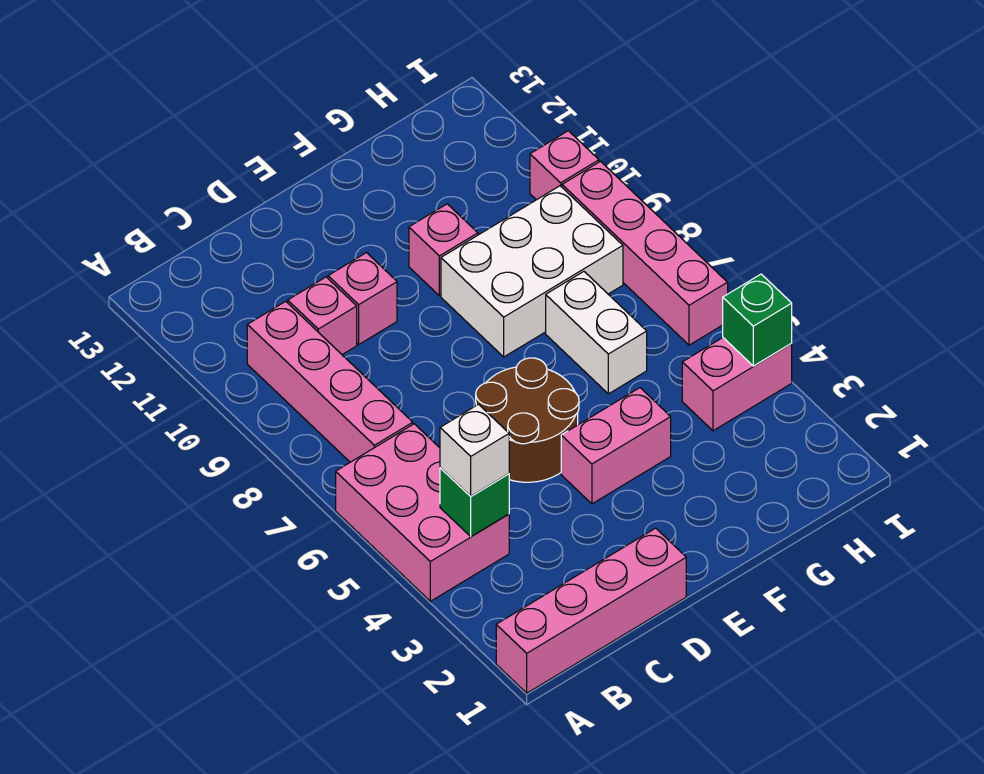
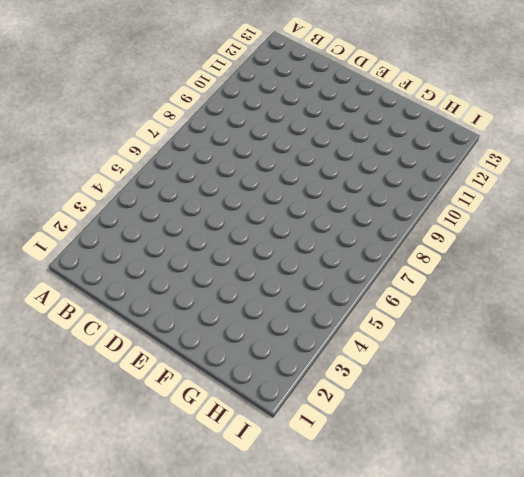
none -> pink brick A1:D1 level 1
none -> pink brick A4:B6 level 1
none -> pink brick B7:B10 level 1

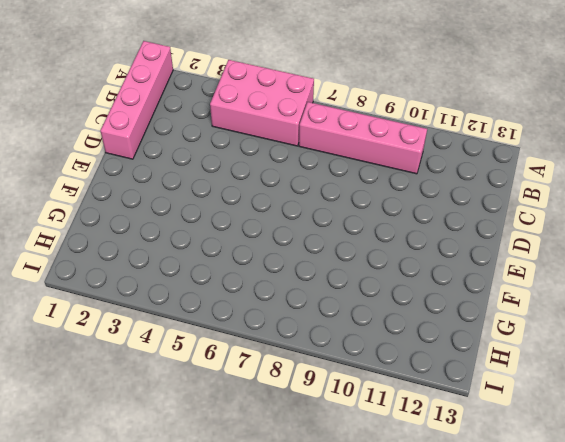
none -> pink brick C10 level 1
none -> brown round brick D5:E6 level 1
none -> pink brick D10 level 1

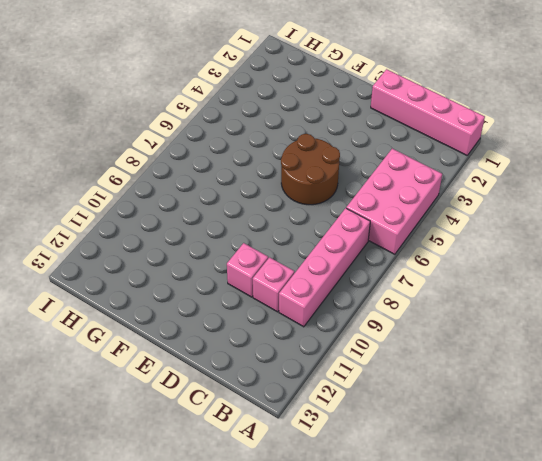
none -> pink brick E4:F4 level 1
none -> white brick F8:H9 level 1
none -> pink brick F10 level 1

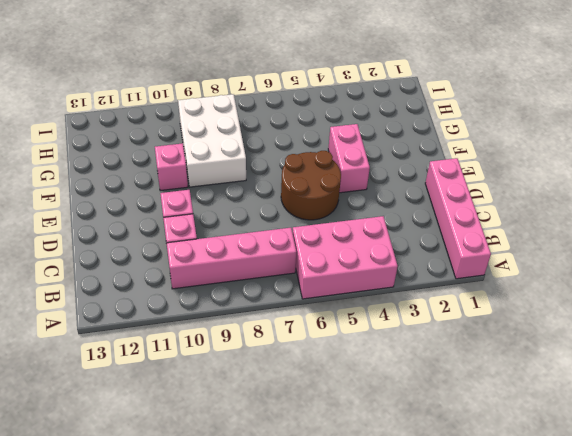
none -> white brick G6:G7 level 1
none -> pink brick H4:I4 level 1
none -> pink brick I6:I9 level 1

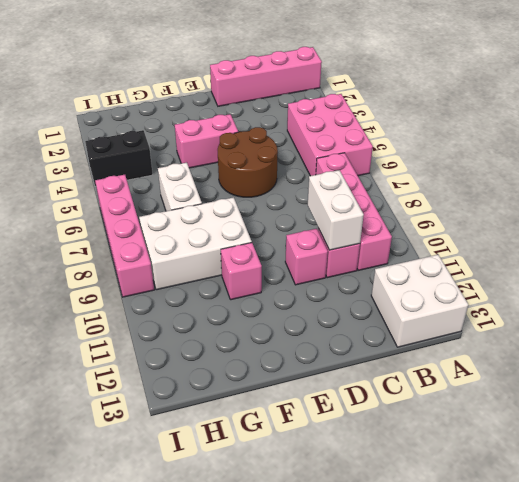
white brick A12:B13 level 1 -> none
white brick C9:C10 level 2 -> none
black brick H4:I4 level 1 -> pink brick H4:I4 level 1
none -> pink brick I10 level 1
none -> green brick B4 level 2
none -> green brick I4 level 2

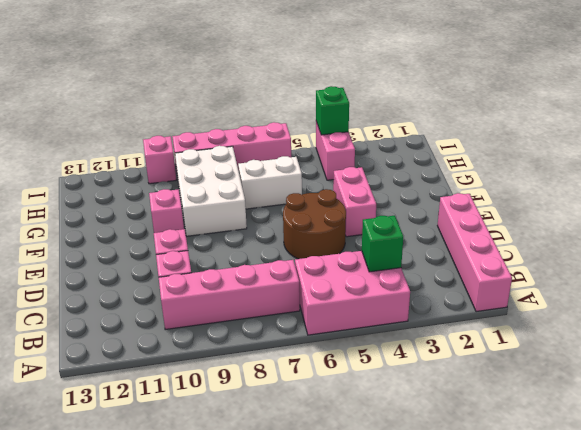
none -> white brick B4 level 3

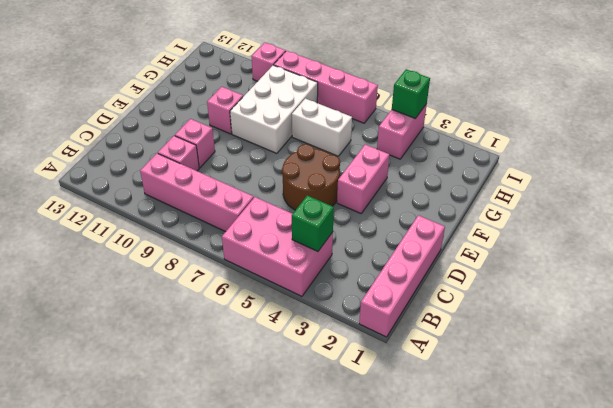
none -> white brick B4 level 3

